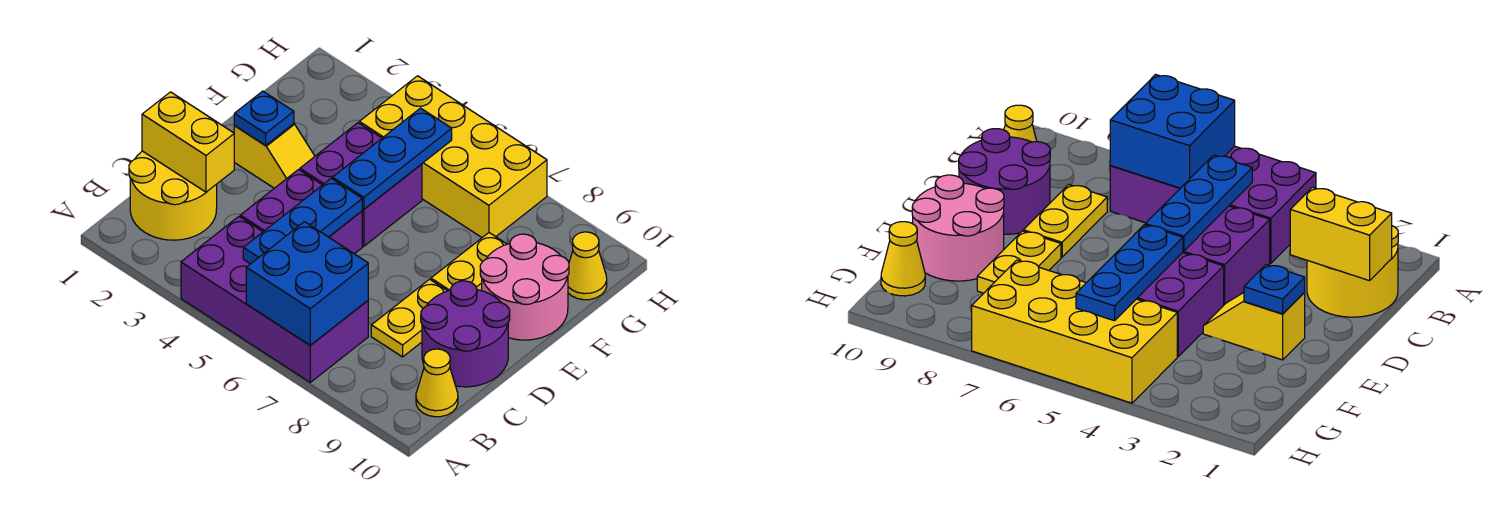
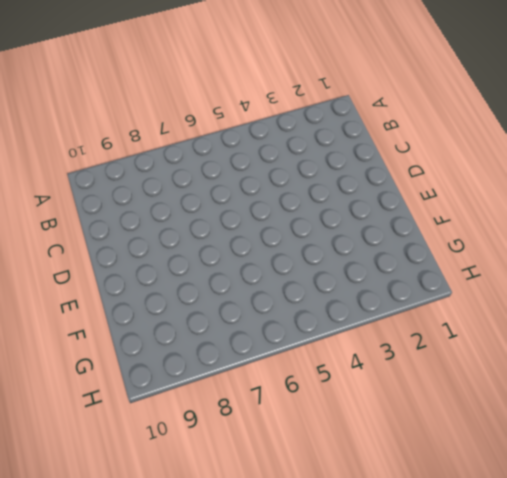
none -> purple brick A4:B7 level 1
none -> yellow round brick B1:C2 level 1
none -> yellow cone B10 level 1

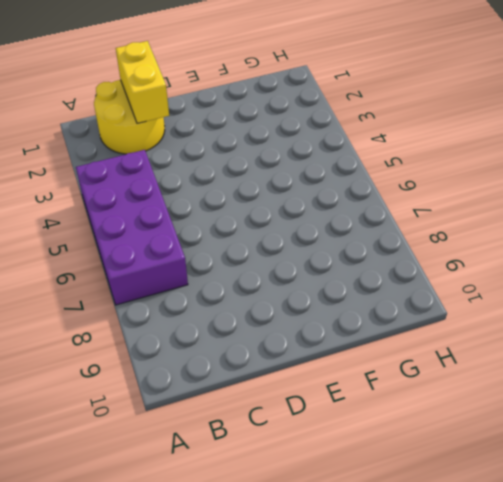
none -> yellow cone B10 level 1
none -> purple brick C4:D5 level 1
none -> yellow plate C8:D8 level 1

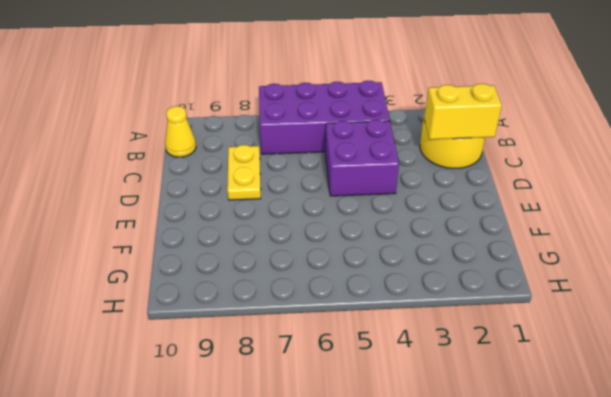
none -> purple round brick C9:D10 level 1
none -> yellow slope E2:E3 level 1 top 2
none -> purple brick E4:F5 level 1

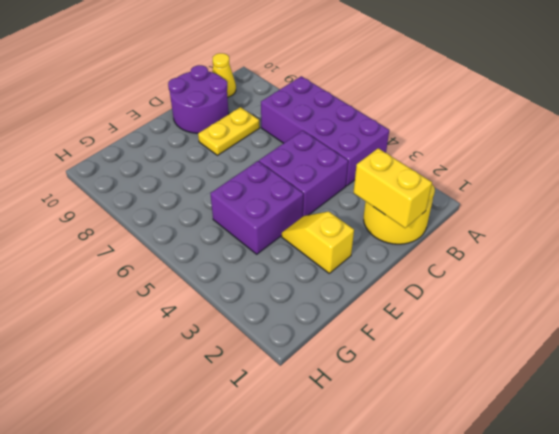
none -> yellow plate E8:F8 level 1
none -> pink round brick E9:F10 level 1
none -> yellow brick G4:H7 level 1

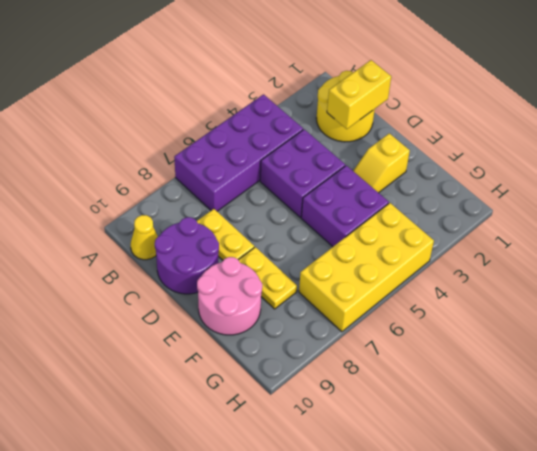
none -> yellow cone G10 level 1
none -> blue brick A6:B7 level 2
none -> blue plate B5:D5 level 2

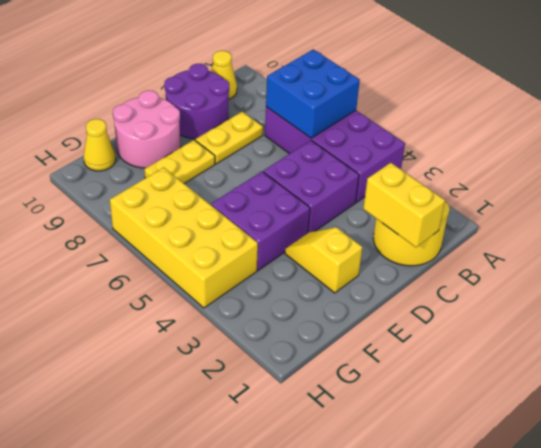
none -> blue plate B5:D5 level 2
none -> blue plate E2 level 2
none -> blue plate E5:G5 level 2

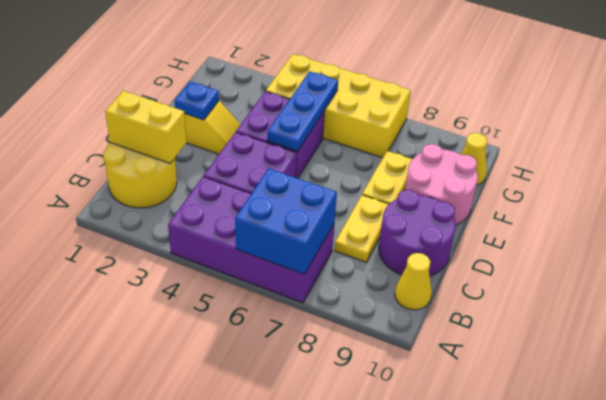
none -> blue plate B5:D5 level 2

